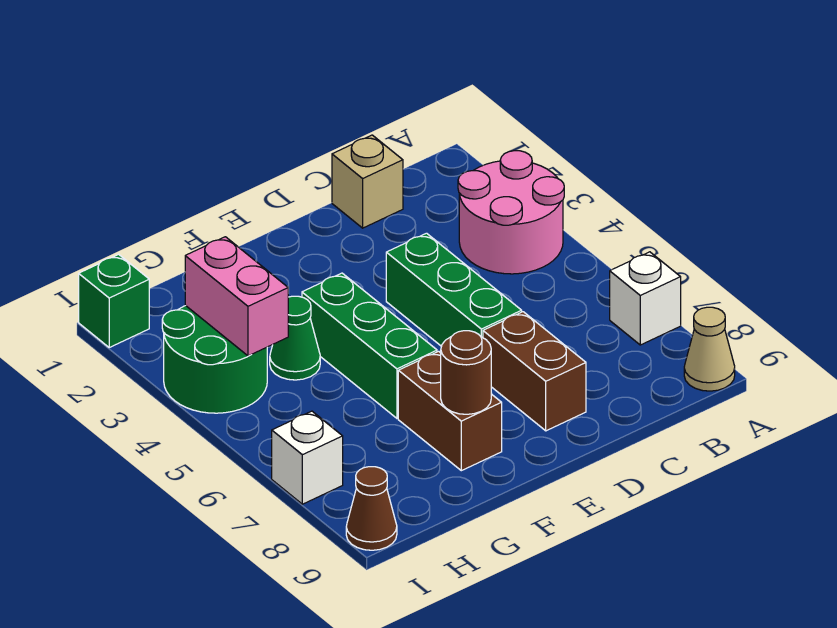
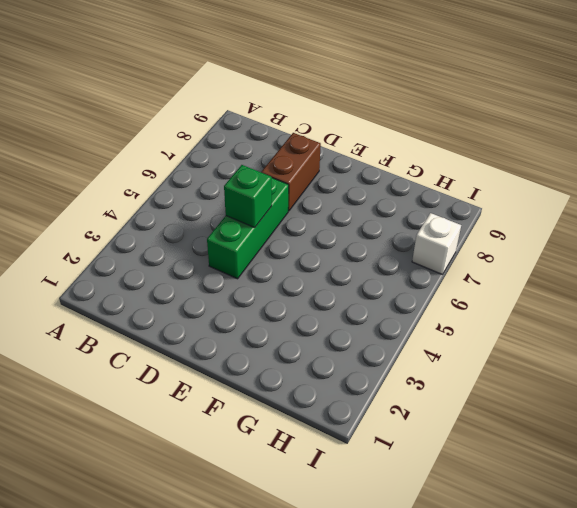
green brick D5 level 2 -> green brick I1 level 1
none -> pink round brick A3:B4 level 1
none -> white brick A7 level 1
none -> tan cone A9 level 1

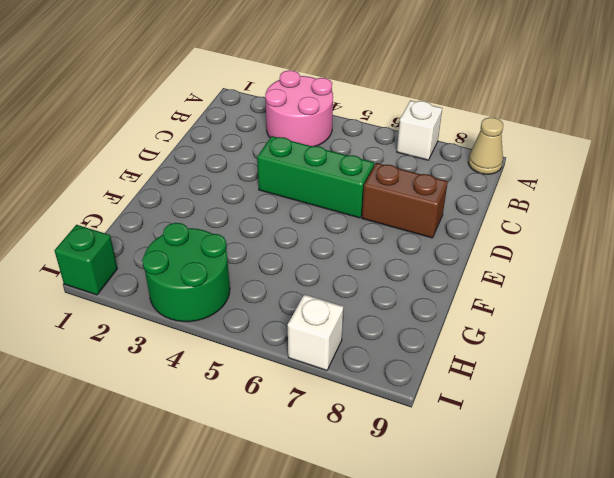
none -> tan brick C1 level 1
none -> green brick F4:F6 level 1
none -> brown brick F7:F8 level 1

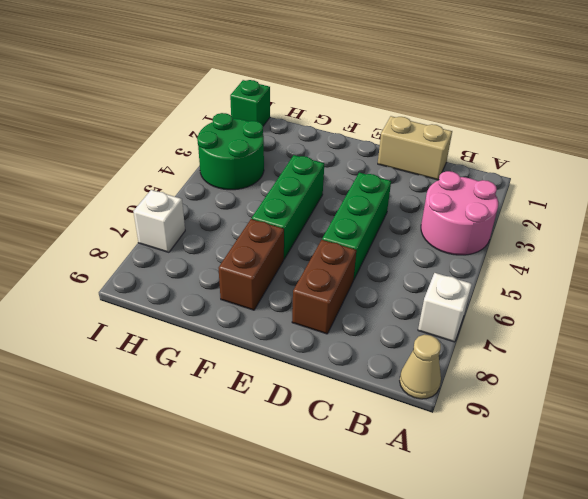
tan brick C1:D1 level 1 -> tan brick C1 level 1
none -> green cone G4 level 1
none -> brown cone I9 level 1
none -> brown round brick F8 level 2

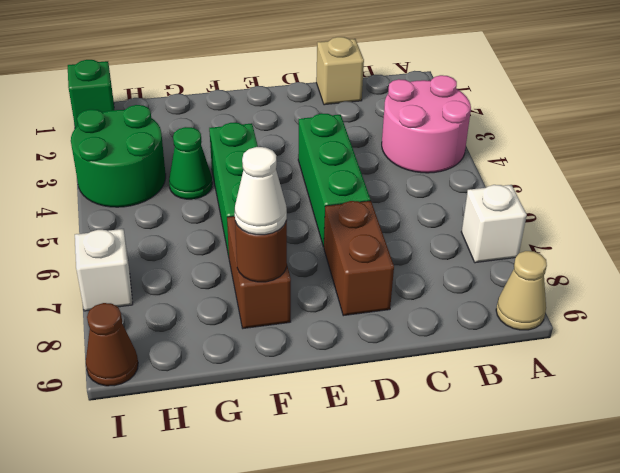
white cone F8 level 3 -> none
none -> pink brick H3:H4 level 2

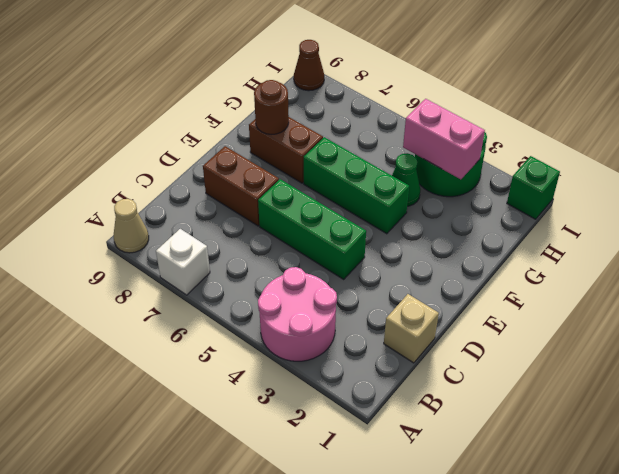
none -> white brick I7 level 1

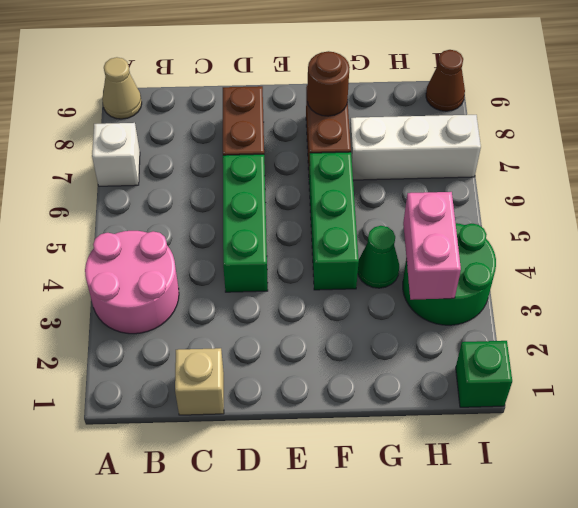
white brick G7:I7 level 1 -> white brick I7 level 1

